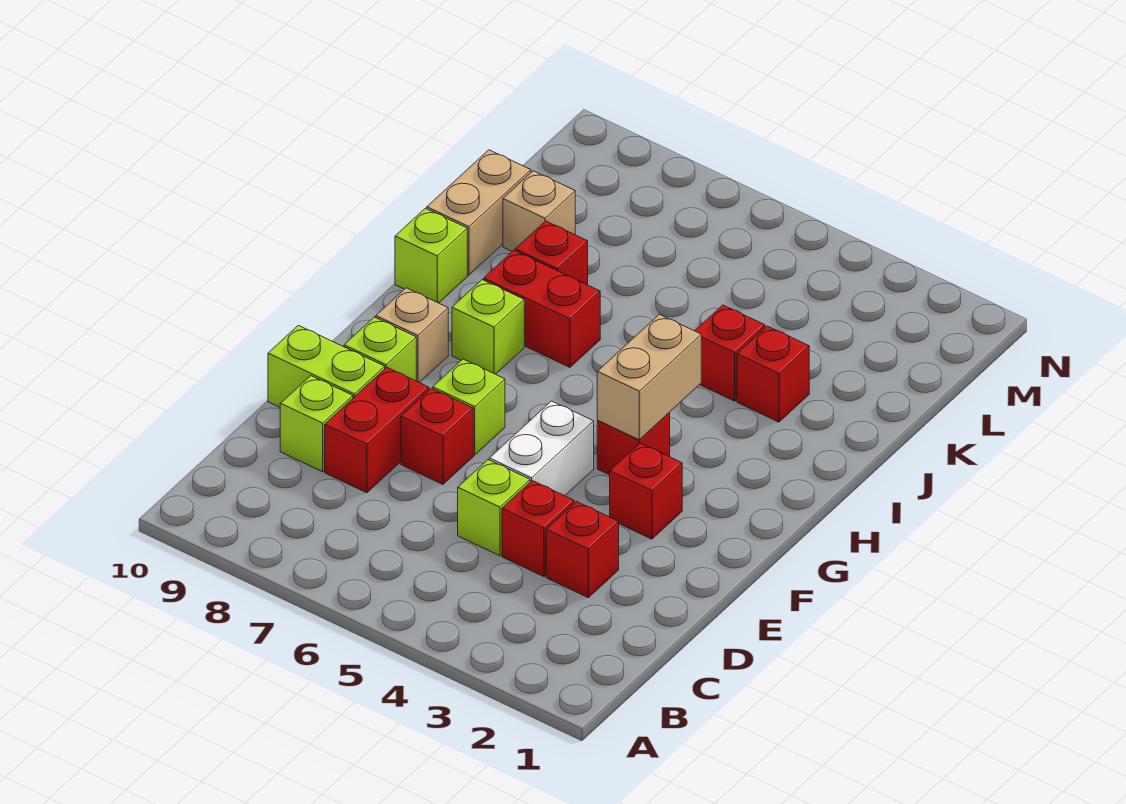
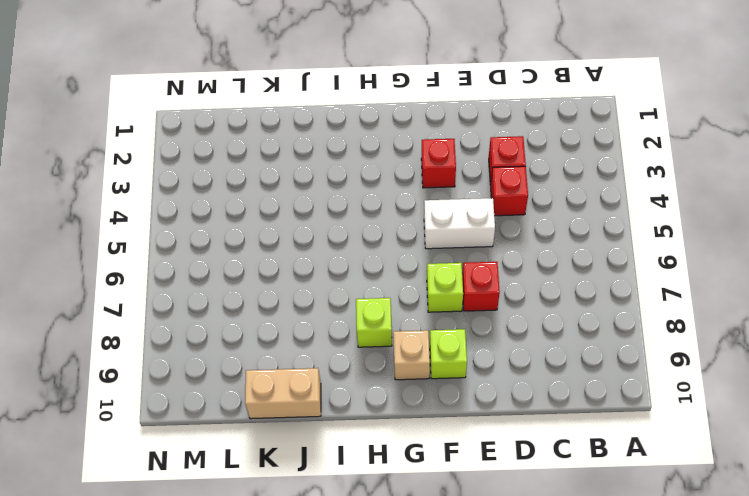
none -> lime brick D5 level 1
none -> red brick D8:E8 level 1
none -> lime brick D9 level 1

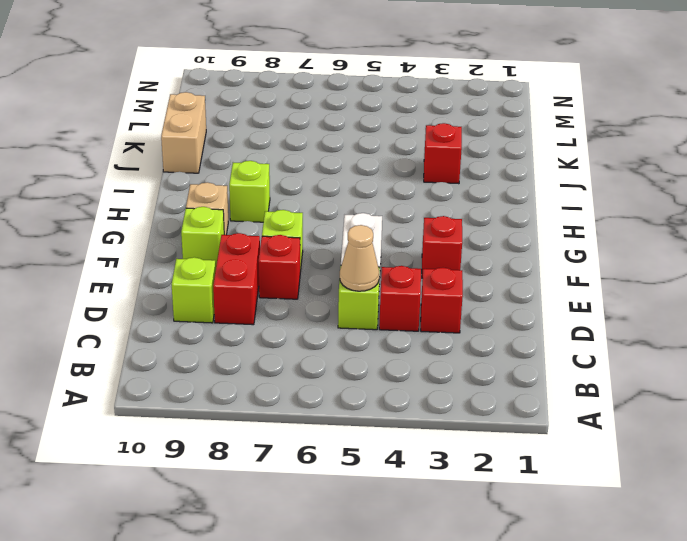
tan cone D5 level 2 -> none
none -> lime brick E9:E10 level 1
none -> red brick G4 level 1
none -> red brick I7:I8 level 1

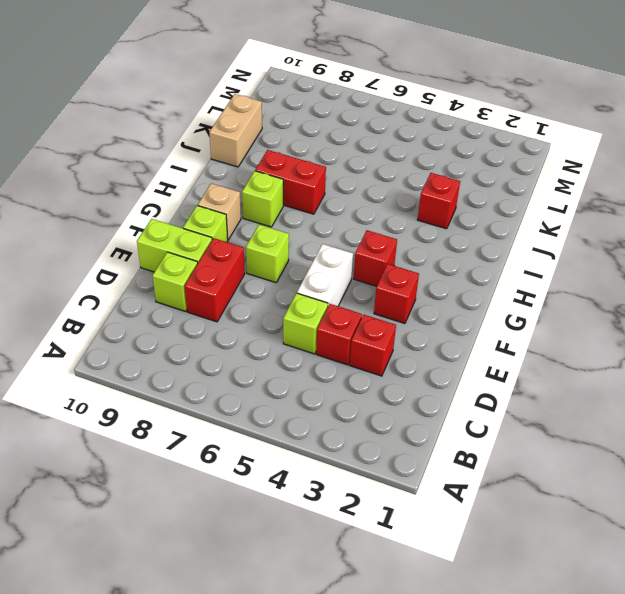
none -> red brick E7 level 1
none -> lime brick I10 level 1
none -> red brick J4 level 1

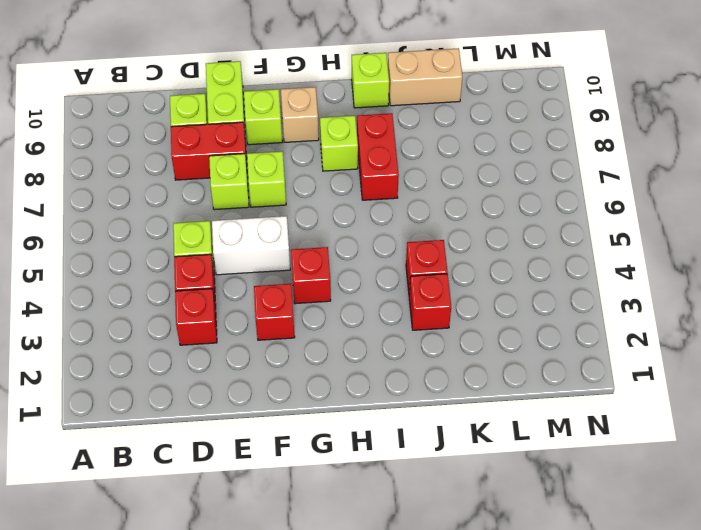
lime brick E7 level 1 -> red brick E7 level 1
none -> red brick J8 level 1
none -> tan brick K9 level 1
none -> tan brick G4:H4 level 2

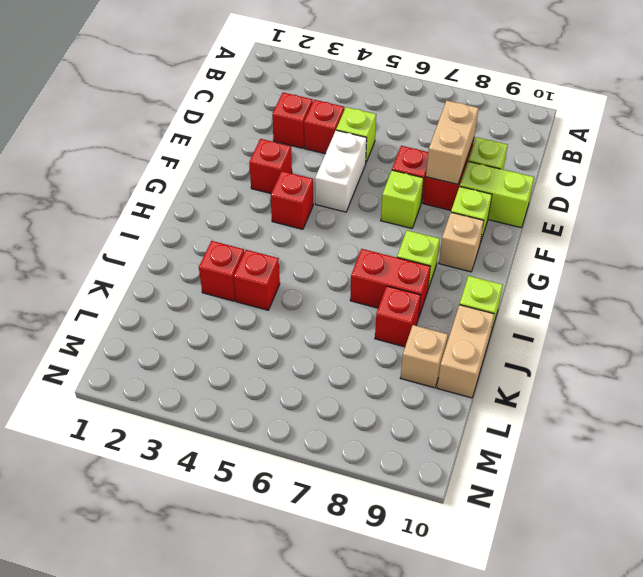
tan brick D8:E8 level 2 -> tan brick G4:H4 level 2

